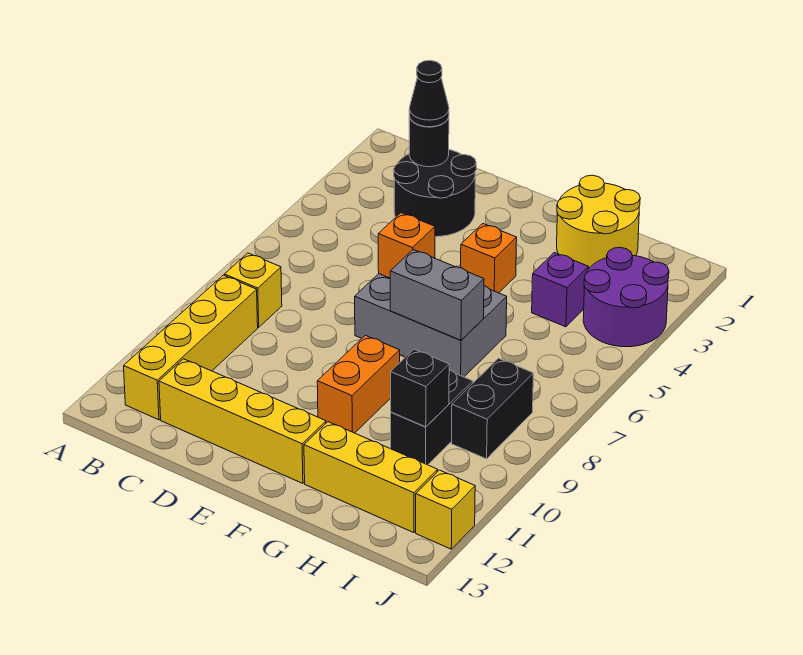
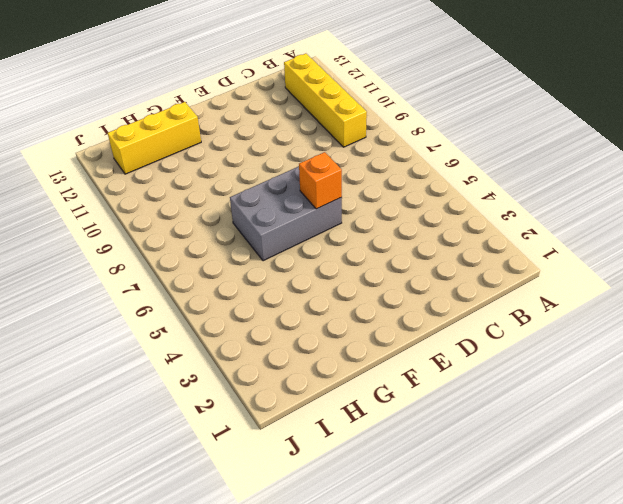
none -> yellow brick B8 level 1
none -> black round brick C2:D3 level 1
none -> yellow brick C12:F12 level 1

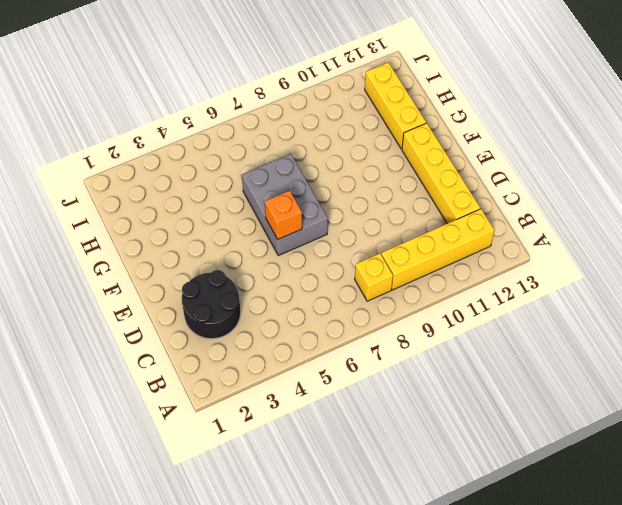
none -> orange brick F4 level 1
none -> orange brick F9:F10 level 1
none -> yellow round brick G1:H2 level 1

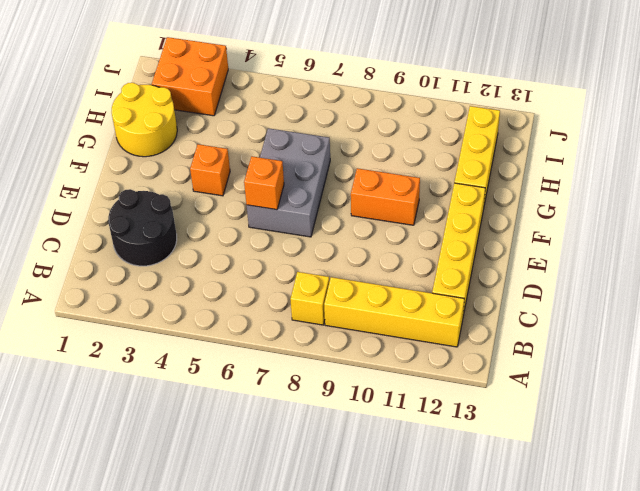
orange brick I2:J3 level 1 -> purple round brick I3:J4 level 1
none -> purple brick H4 level 1
none -> black brick H9:H10 level 1
none -> black brick I8:I9 level 1

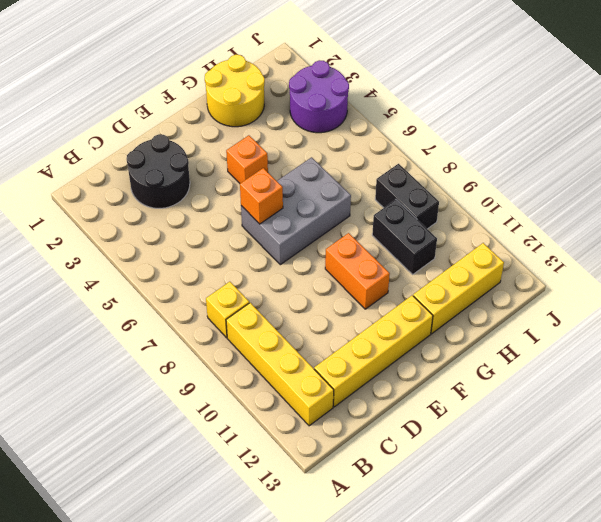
none -> purple brick H4 level 1
none -> yellow brick J12 level 1
none -> black round brick C2 level 2

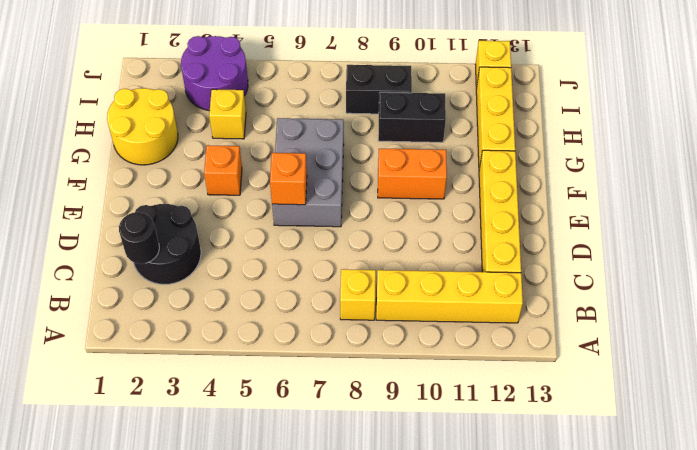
yellow brick H4 level 1 -> purple brick H4 level 1
none -> grey brick F7:G7 level 2
none -> black brick H10 level 2
none -> black cone C2 level 3

